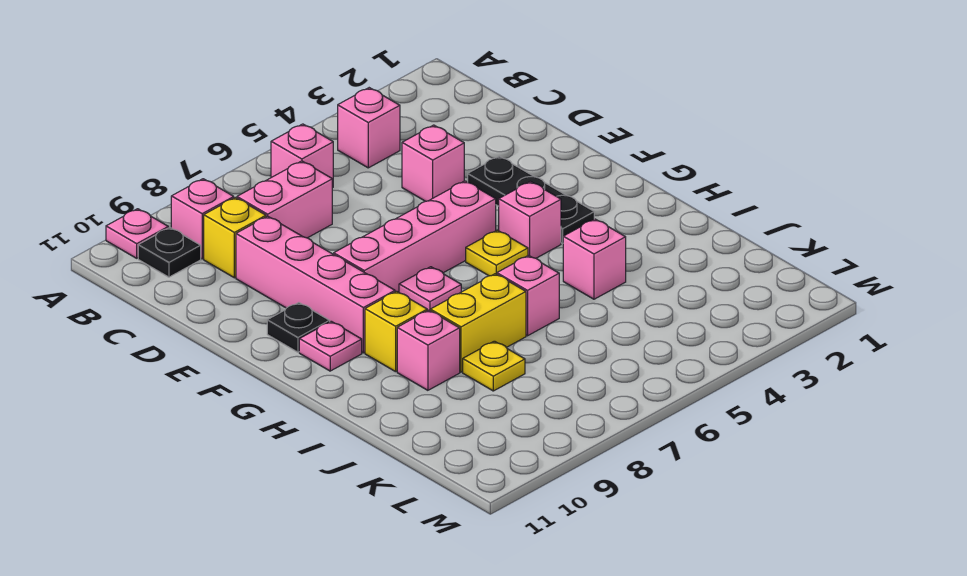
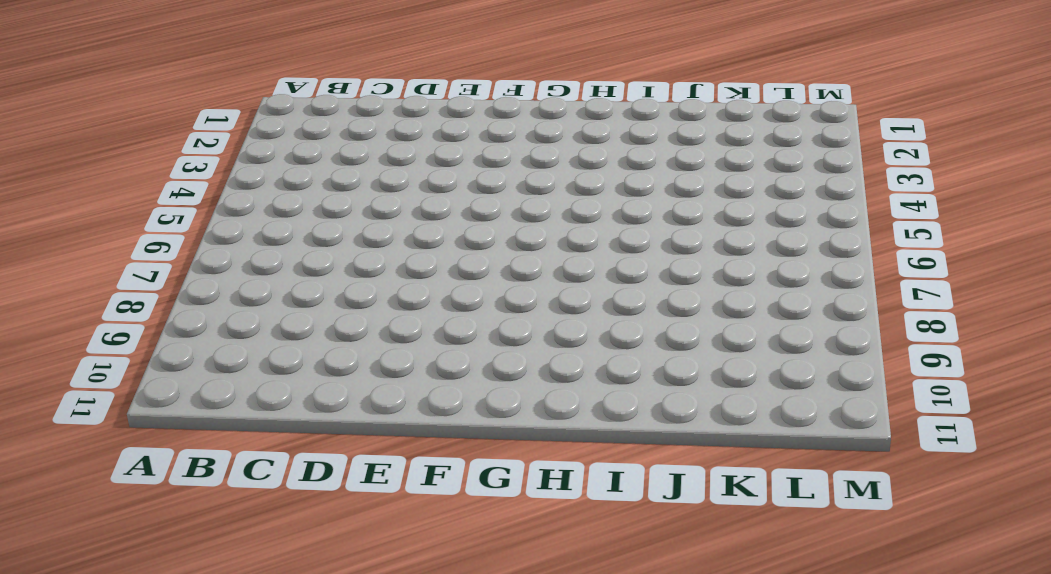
none -> pink plate A10 level 1
none -> pink brick B4 level 1
none -> pink brick B6 level 1

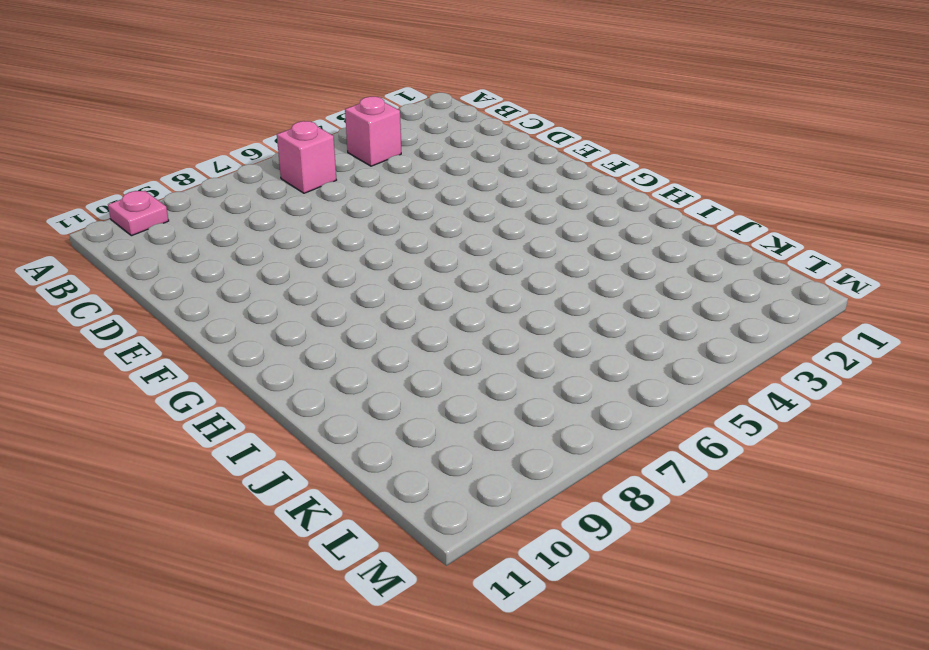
none -> pink brick B9 level 1
none -> black plate B10 level 1
none -> pink brick C7:C8 level 1

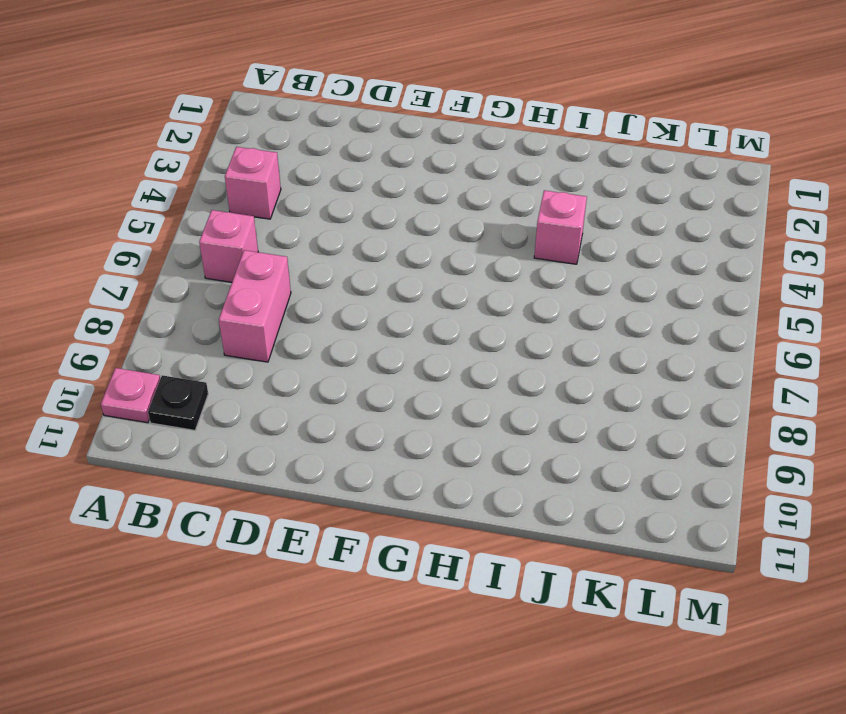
none -> pink brick B9 level 1
none -> yellow brick C9 level 1
none -> pink brick D4 level 1

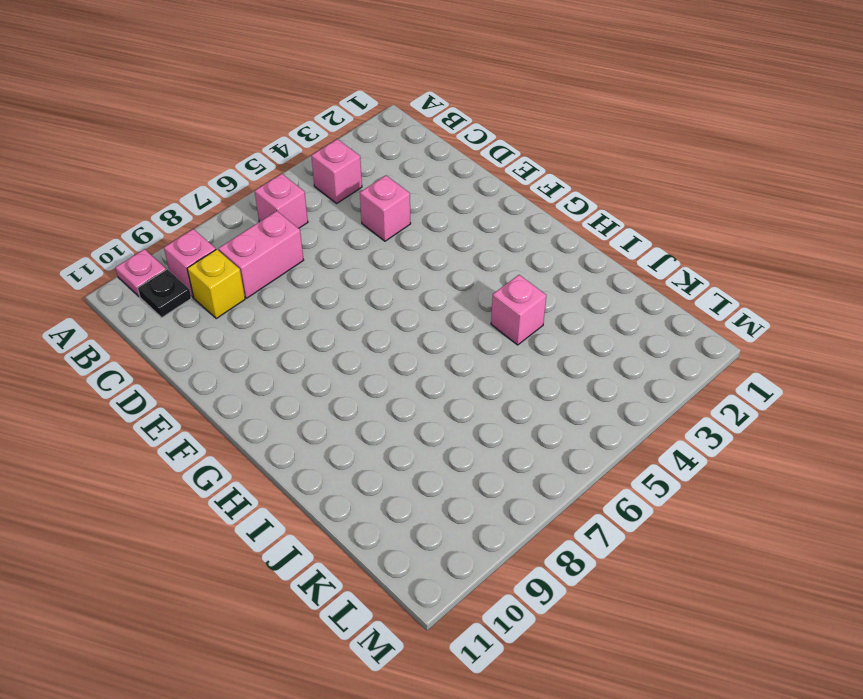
none -> pink brick D9:G9 level 1
none -> black plate E3:G3 level 1
none -> pink brick F5:F8 level 1

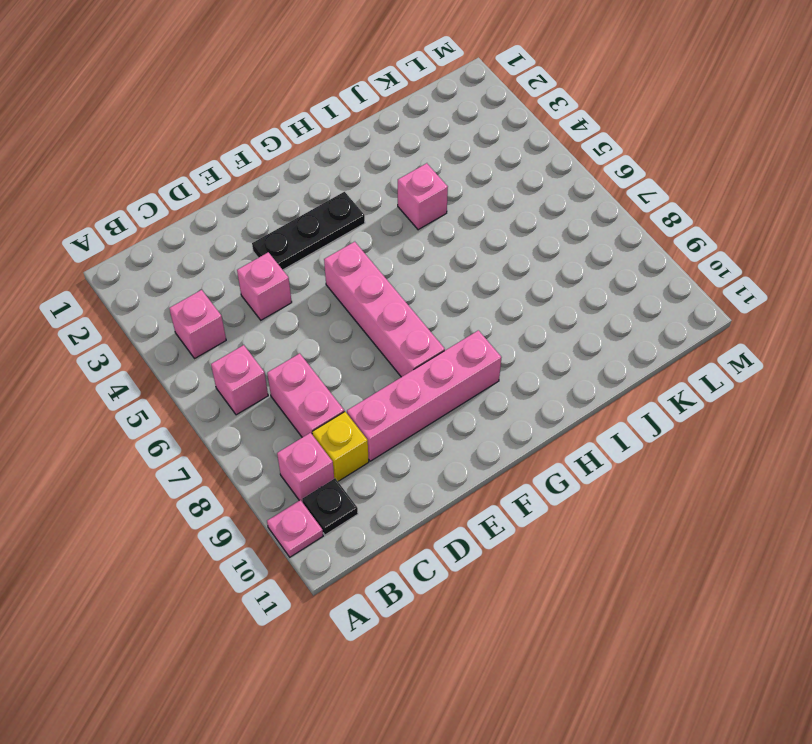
none -> black plate F10 level 1
none -> pink brick G4 level 1
none -> yellow plate G5 level 1

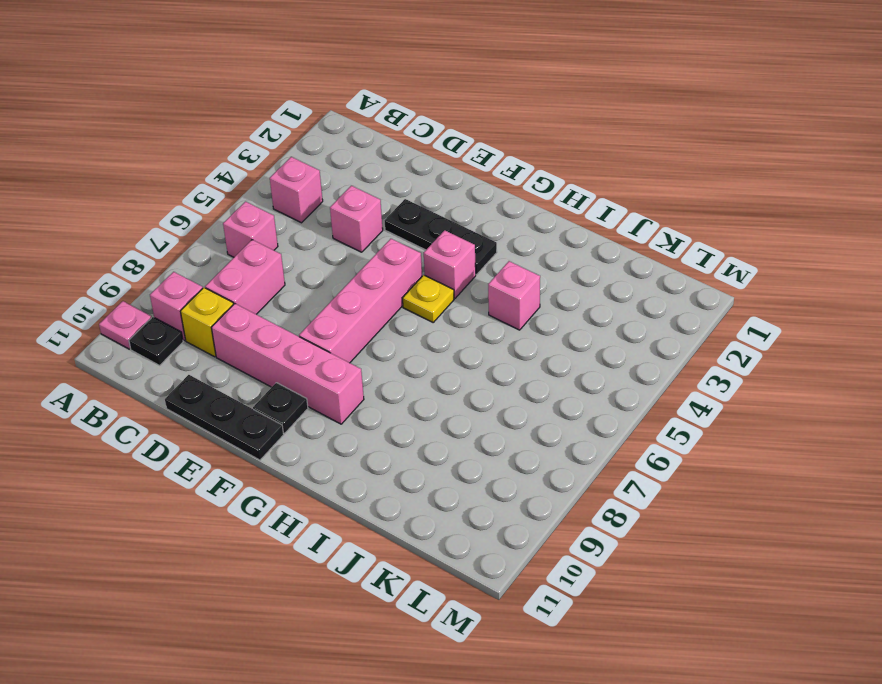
black plate D11:F11 level 1 -> none
none -> pink plate G7 level 1
none -> pink plate G10 level 1
none -> yellow brick H9 level 1

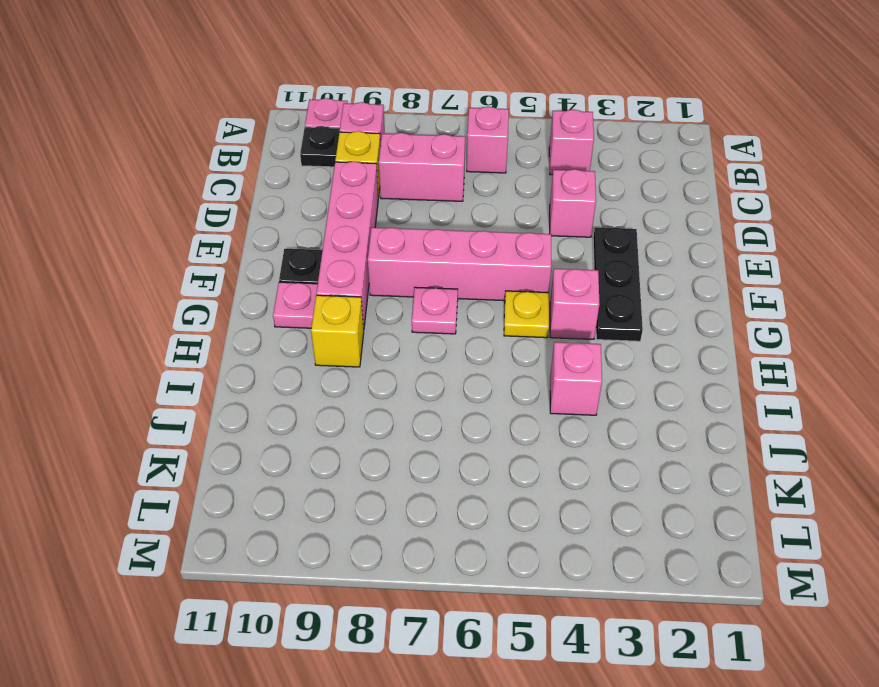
none -> pink brick I6 level 1
none -> yellow brick I7:I8 level 1
none -> pink brick I9 level 1

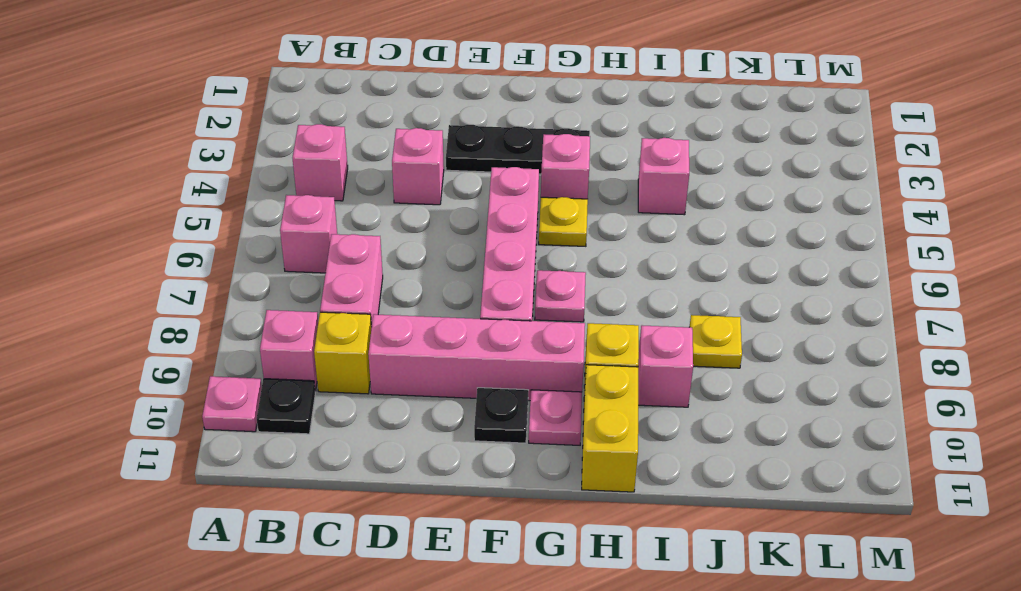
yellow brick H10:H11 level 1 -> yellow brick I7:I8 level 1
none -> pink brick I6 level 1

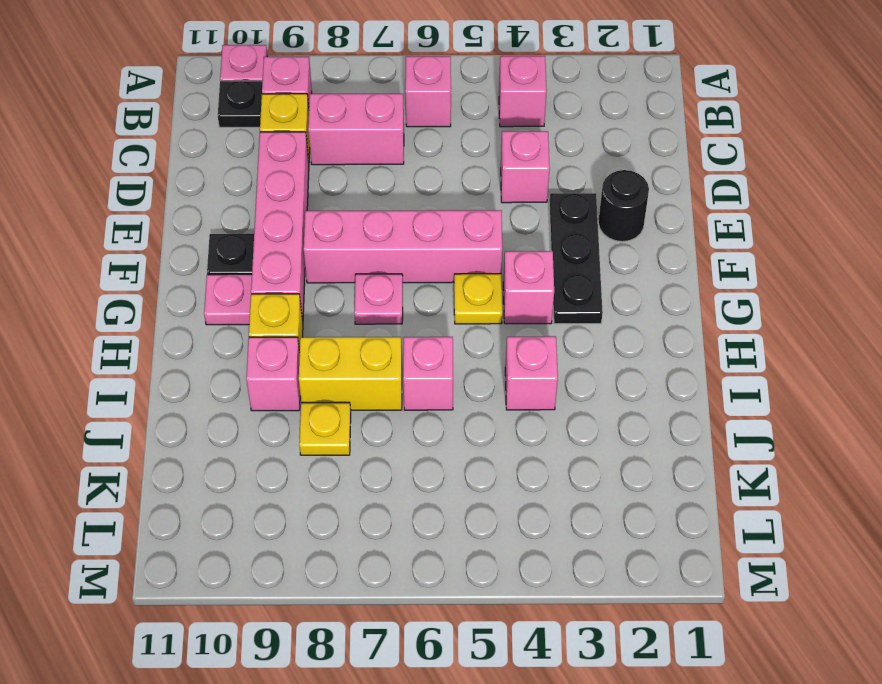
black round brick E2 level 1 -> none

